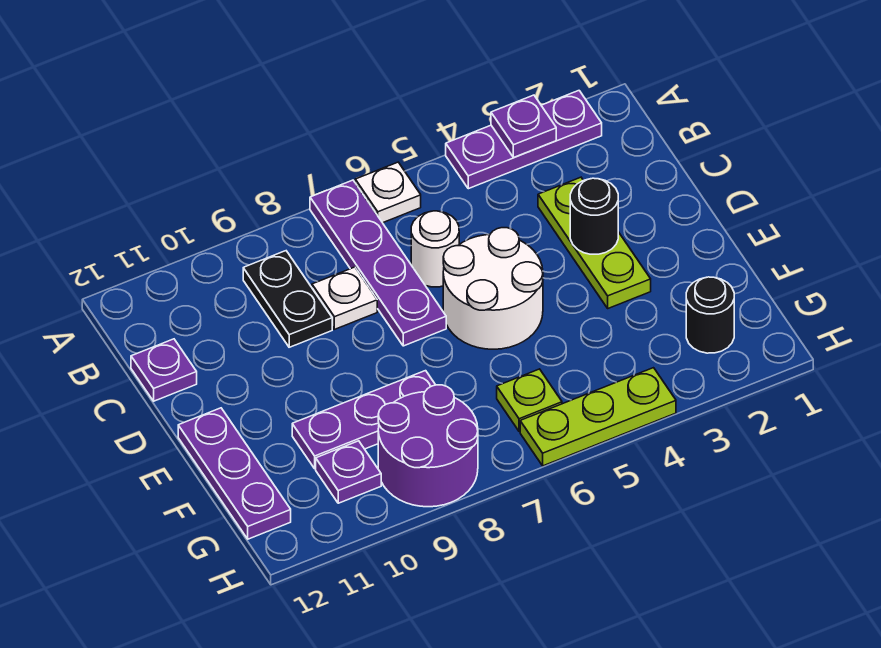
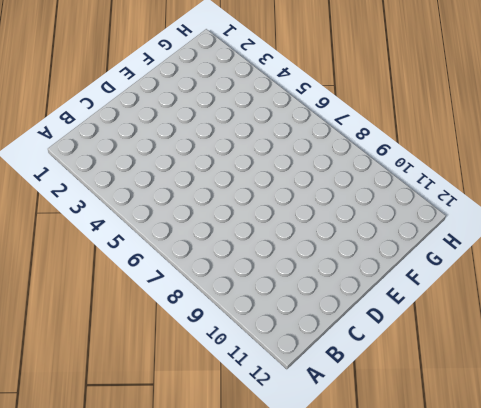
none -> purple plate A2:A4 level 1
none -> white plate A6 level 1
none -> purple plate A7:D7 level 1

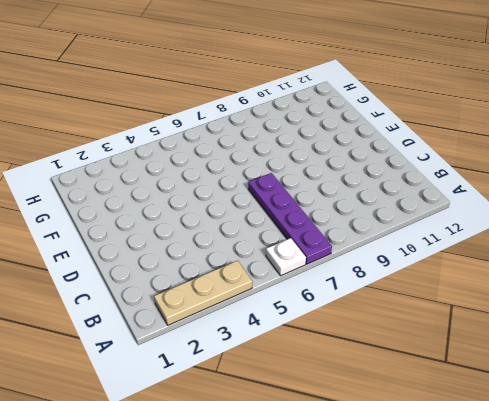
tan plate A2:A4 level 1 -> purple plate A2:A4 level 1
none -> black plate B9:C9 level 1
none -> lime plate C3:E3 level 1
none -> white round brick C6 level 1

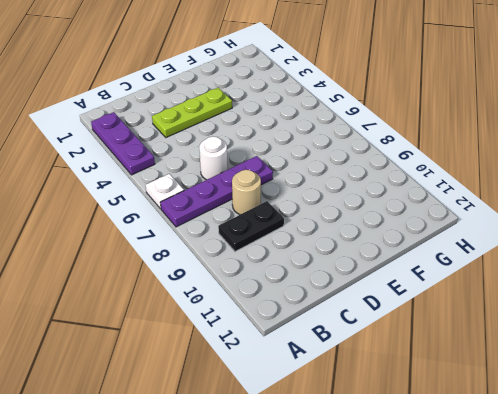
tan round brick C8 level 1 -> white plate C8 level 1
none -> purple plate C12 level 1
none -> white round brick D5:E6 level 1
none -> purple plate E12:G12 level 1

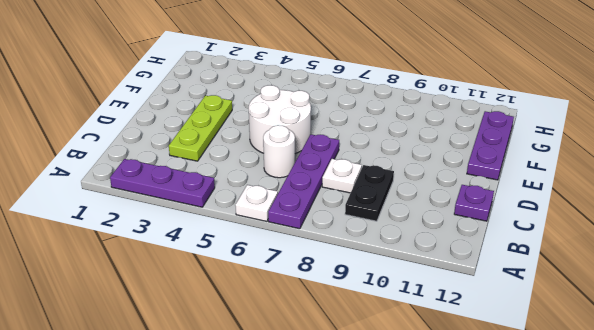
none -> purple plate F8:F10 level 1
none -> black round brick G2 level 1
none -> lime plate G6 level 1

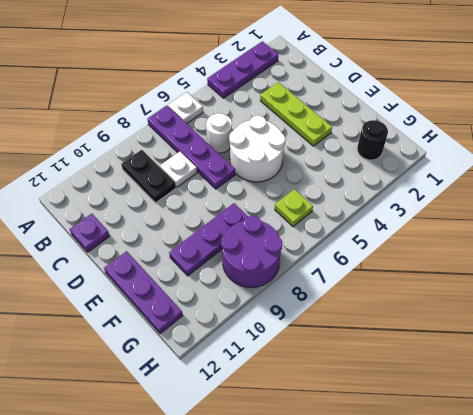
none -> purple plate G10 level 1
none -> lime plate H4:H6 level 1
none -> purple plate A3 level 2

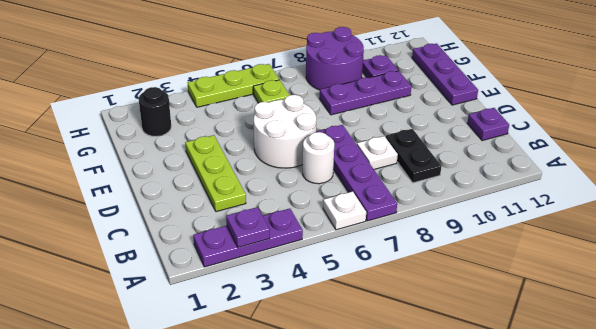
none -> black round brick D3 level 2

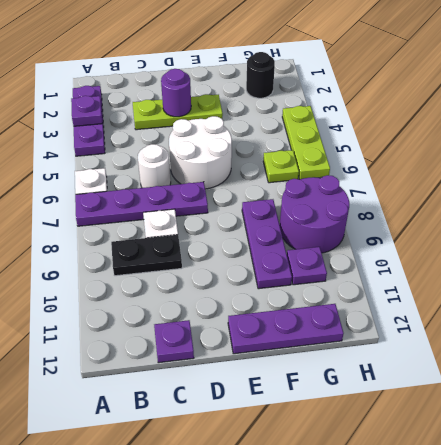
purple round brick D3 level 2 -> black round brick D3 level 2

